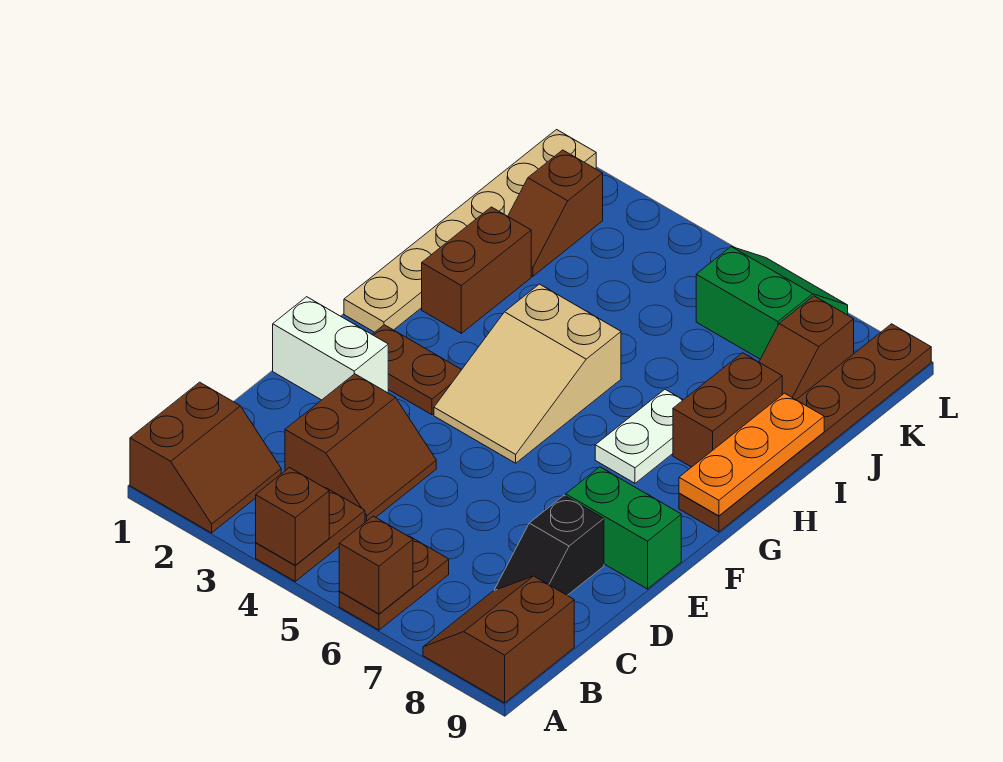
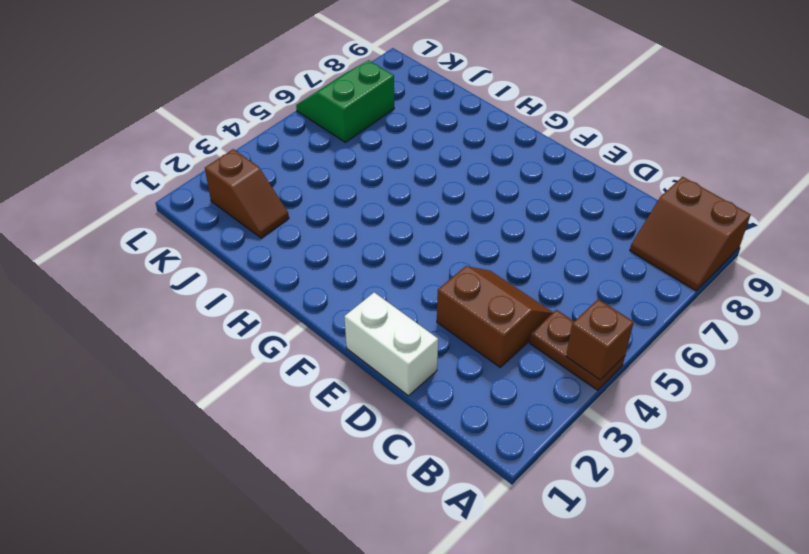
white brick D1:E1 level 1 -> white brick E1:E2 level 1
none -> brown slope A1:B2 level 1 top 1
none -> brown plate A6:B6 level 1
none -> black slope C8:D8 level 1 top D

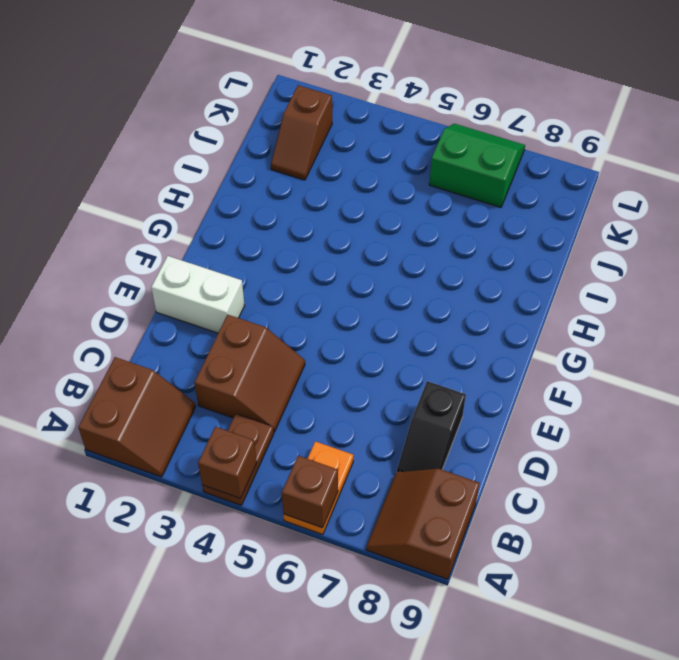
orange plate A6:B6 level 1 -> brown plate A6:B6 level 1
none -> green brick E8:E9 level 1
none -> brown plate F2:F3 level 1
none -> tan slope F4:H5 level 1 top H

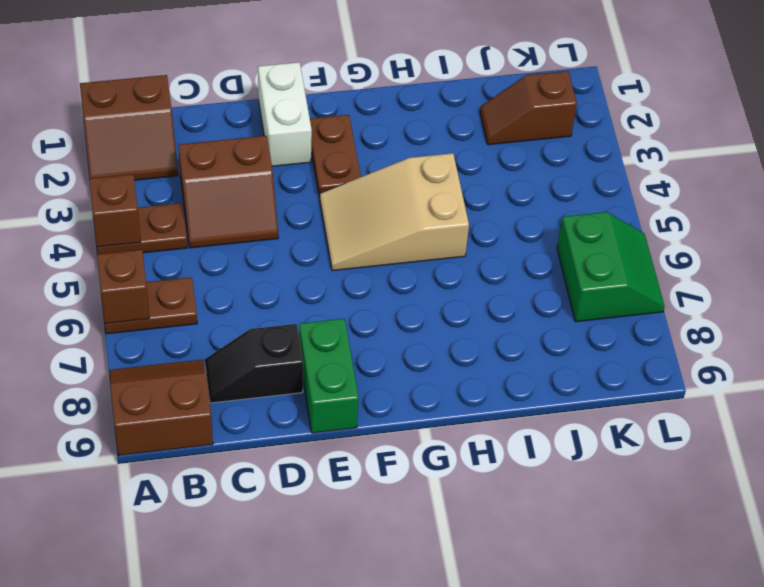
none -> tan plate G1:L1 level 1
none -> white plate G7:H7 level 1
none -> brown plate G9:L9 level 1

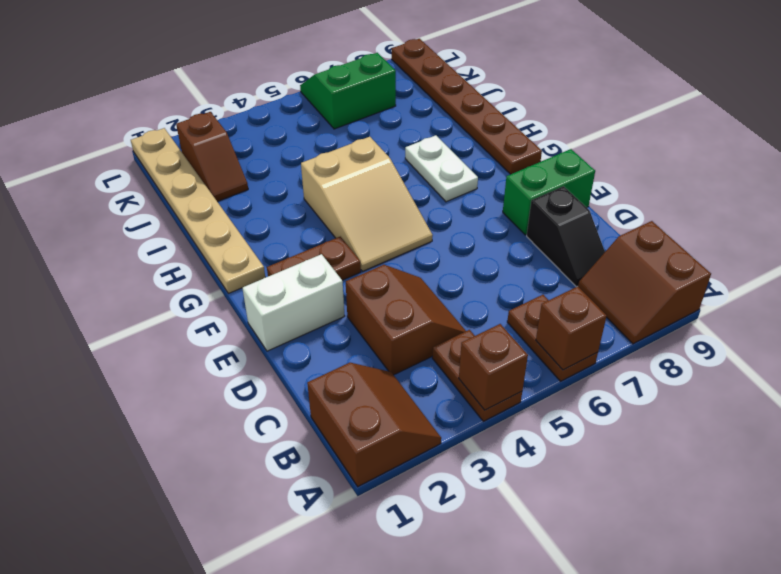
none -> brown brick H2:I2 level 1
none -> brown brick H8:I8 level 1
none -> brown slope J8:K8 level 1 top K

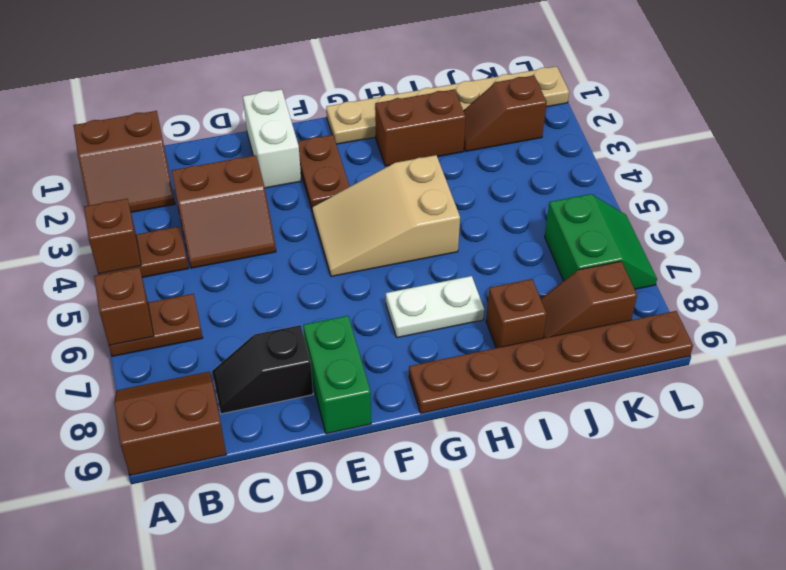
brown brick I8 level 1 -> brown brick H8:I8 level 1
none -> orange plate G9:I9 level 2

